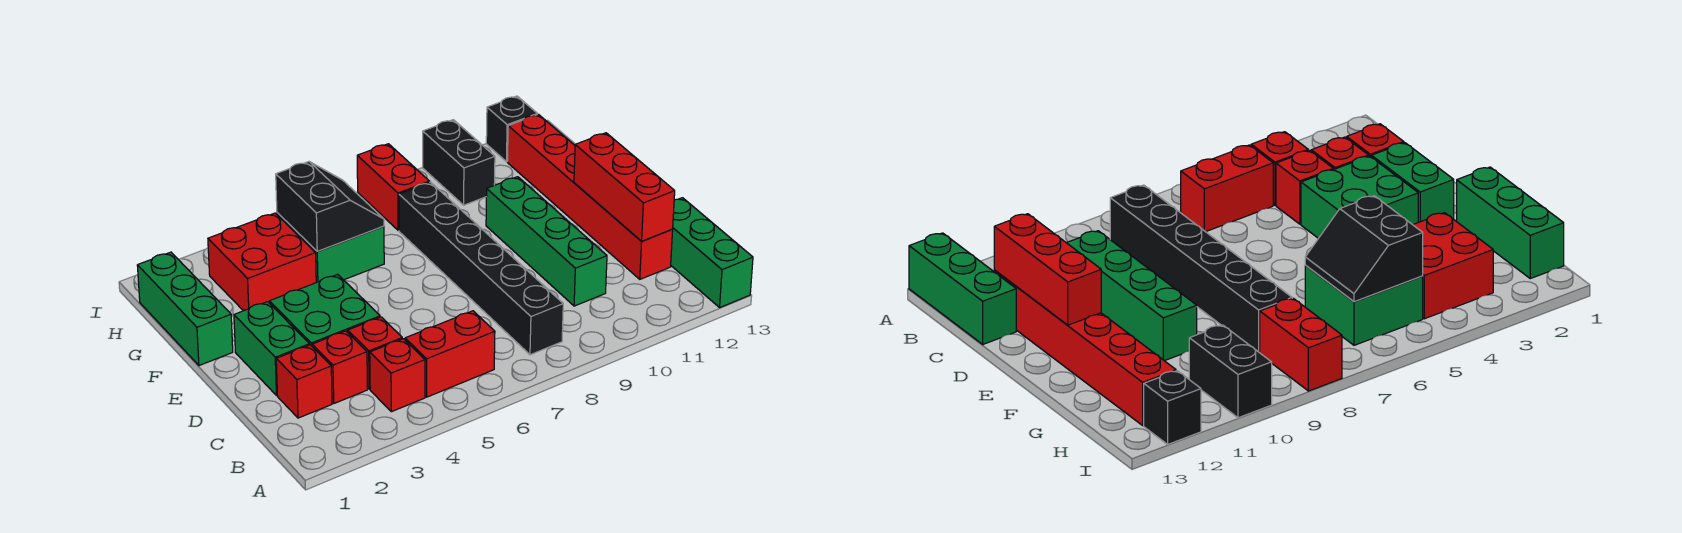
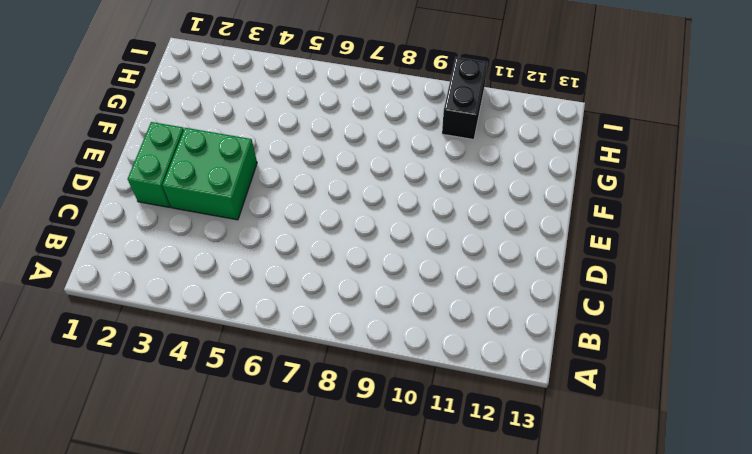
none -> green brick A13:C13 level 1
none -> red brick B4 level 1
none -> red brick B5:B6 level 1

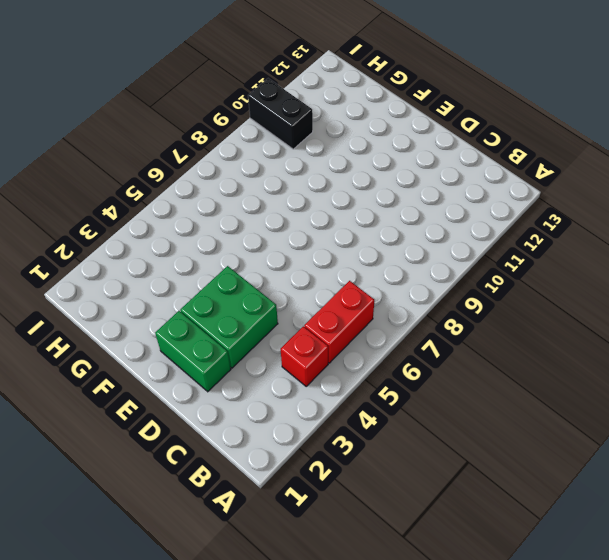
none -> green brick A13:C13 level 1
none -> black brick B8:G8 level 1
none -> red brick C2 level 1

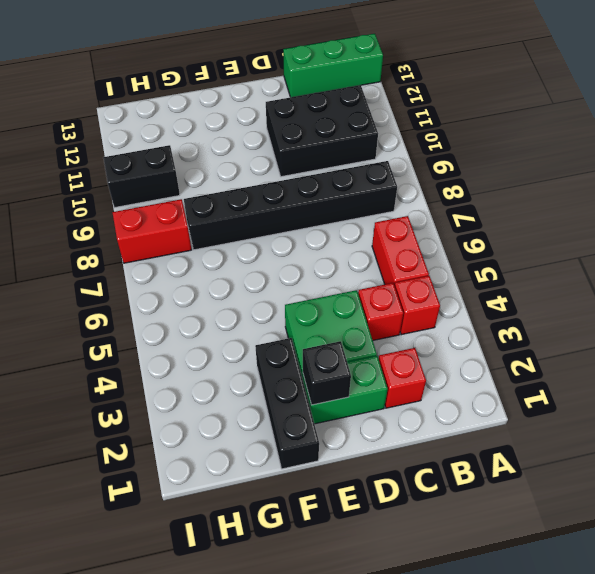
black brick B10:D11 level 1 -> green brick C10:F10 level 1
black brick E2 level 2 -> black brick I12 level 1
black brick F1:F3 level 1 -> green brick F1:H1 level 1
none -> red brick C3 level 1
none -> red brick C12:H12 level 1
none -> red brick G3:H4 level 1

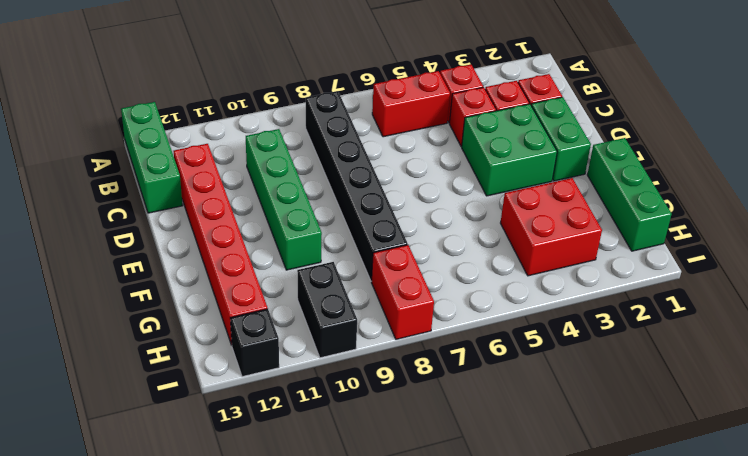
none -> green brick G5:H6 level 1
none -> red brick C12:E12 level 2
none -> black slope G5:H6 level 2 top 5

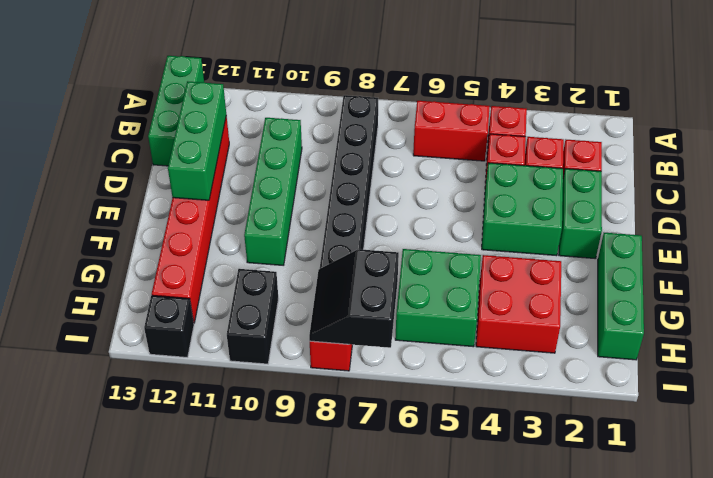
green brick C12:E12 level 2 -> red brick C12:E12 level 2
black slope H7:I8 level 2 top 7 -> black slope G5:H6 level 2 top 5

